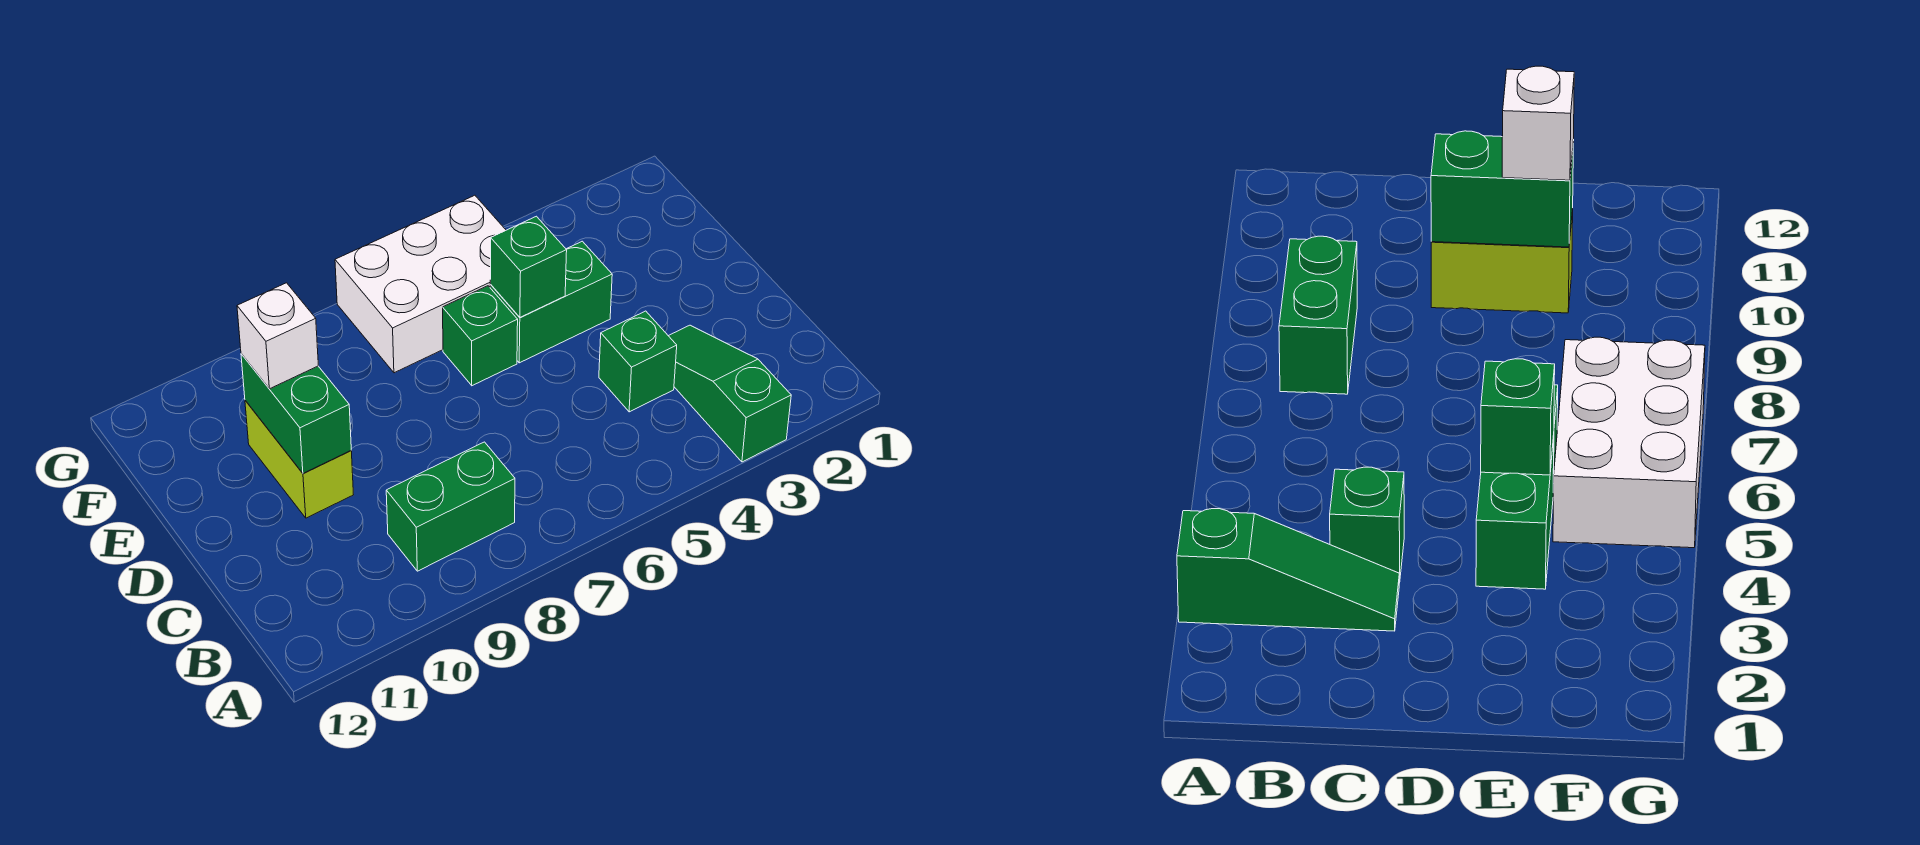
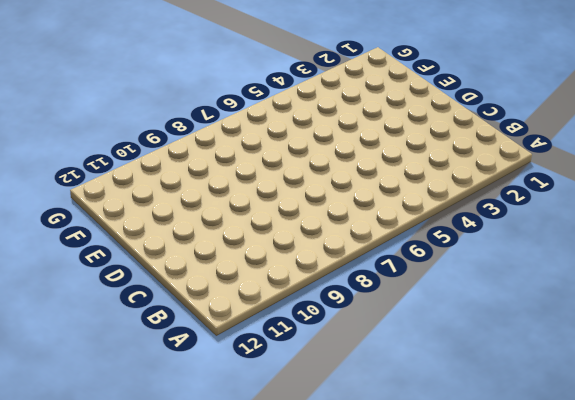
none -> green slope A3:C3 level 1 top A
none -> green brick B8:B9 level 1

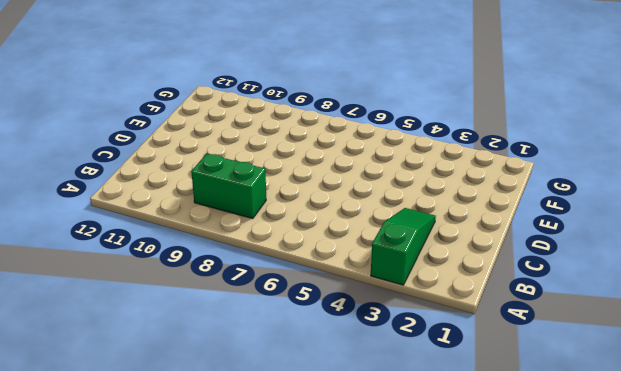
none -> green brick C4 level 1
none -> lime brick D10:E10 level 1

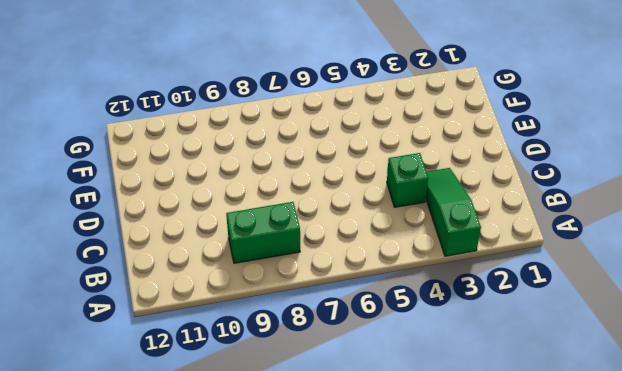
none -> lime brick D10:E10 level 1
none -> green brick E4:E5 level 1

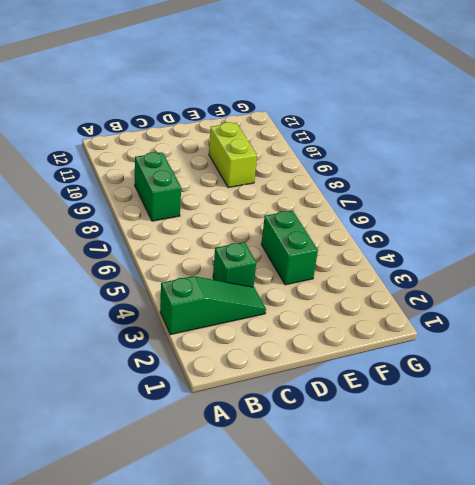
lime brick E9:E10 level 1 -> lime brick D10:E10 level 1
none -> green brick E6 level 1
none -> white brick F5:G7 level 1

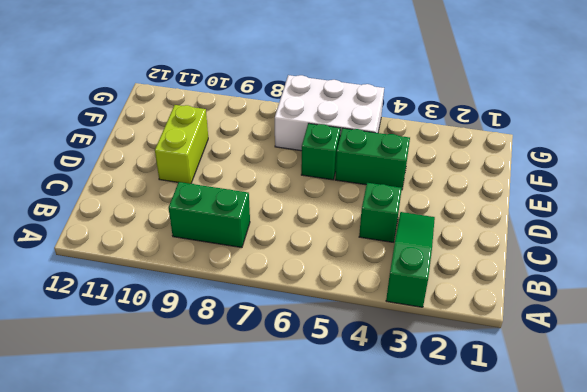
none -> green brick D10:E10 level 2
none -> green brick E5 level 2

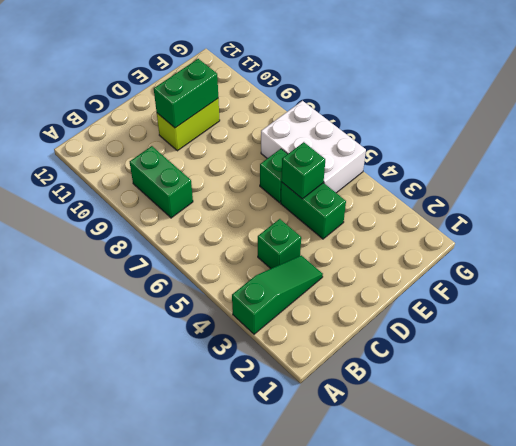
none -> white brick E10 level 3

